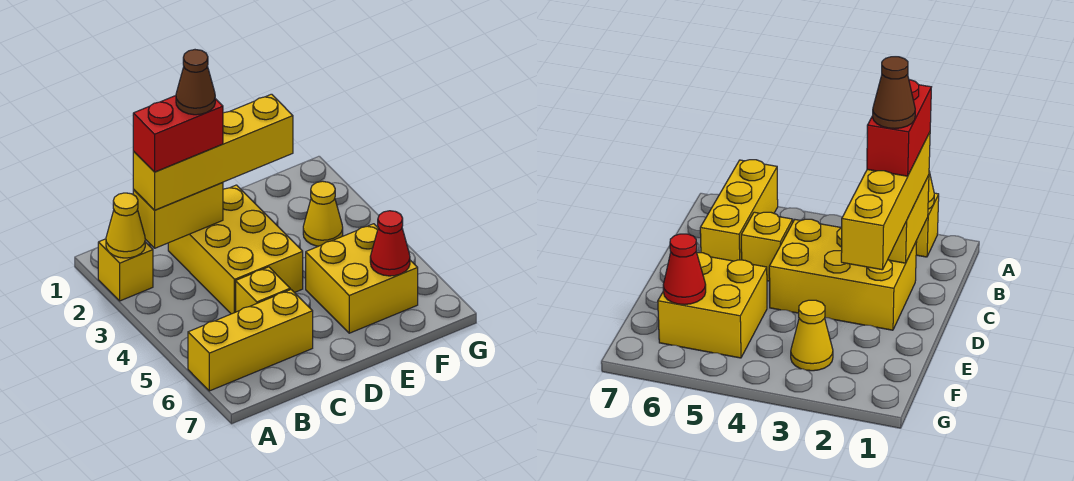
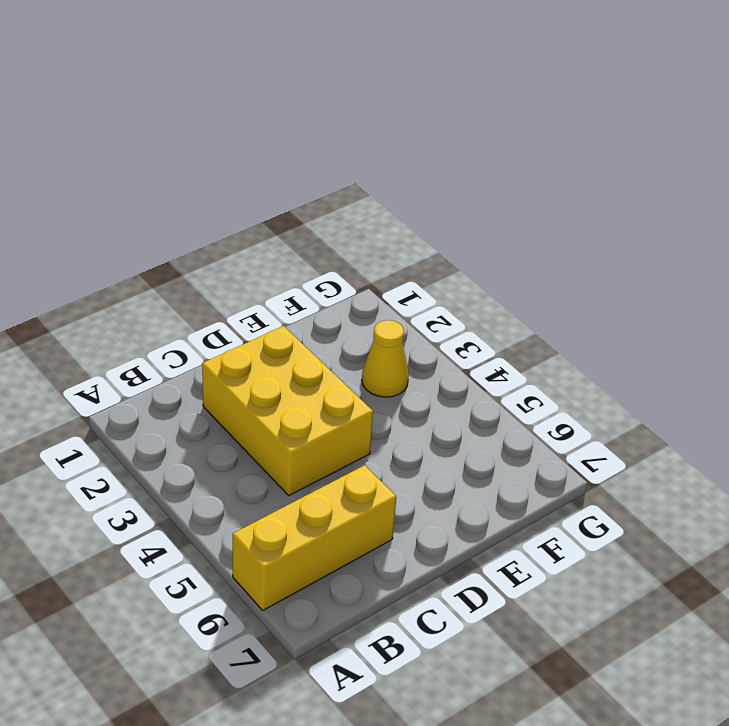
none -> yellow brick A2 level 1
none -> yellow brick C5 level 1
none -> yellow brick E5:F6 level 1

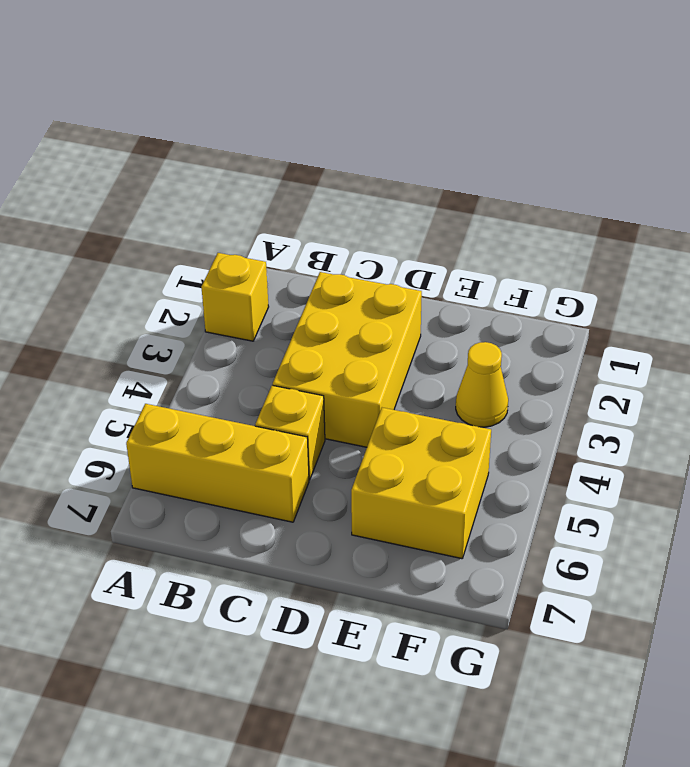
none -> yellow cone A2 level 2
none -> yellow brick B2:C2 level 2
none -> red cone F6 level 2

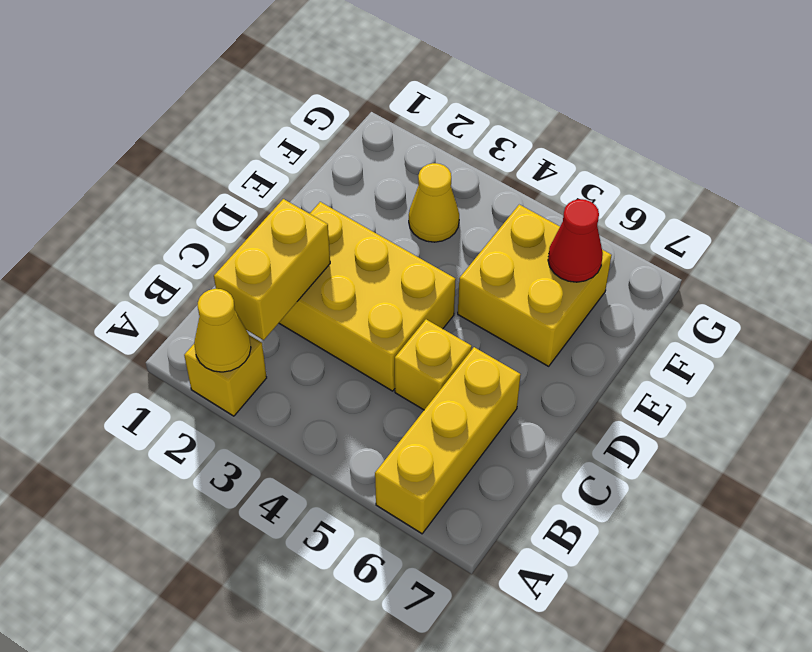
none -> yellow brick B2:E2 level 3
none -> red brick B2:C2 level 4
none -> brown cone C2 level 5

